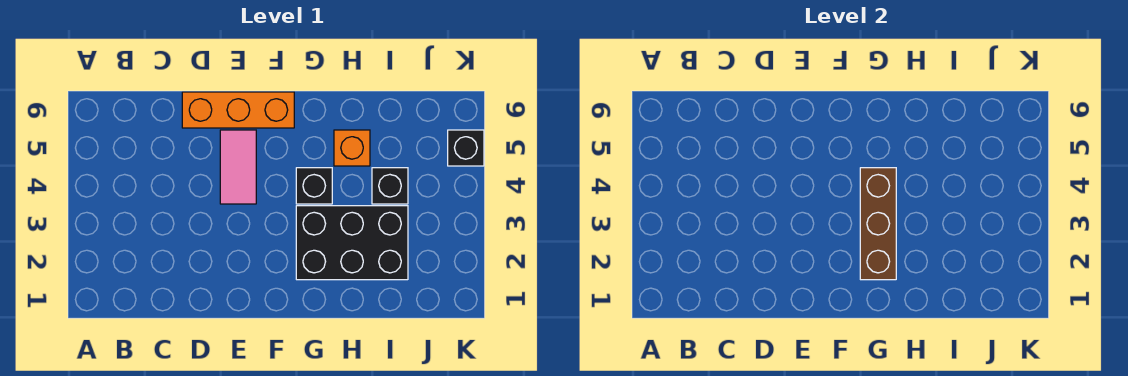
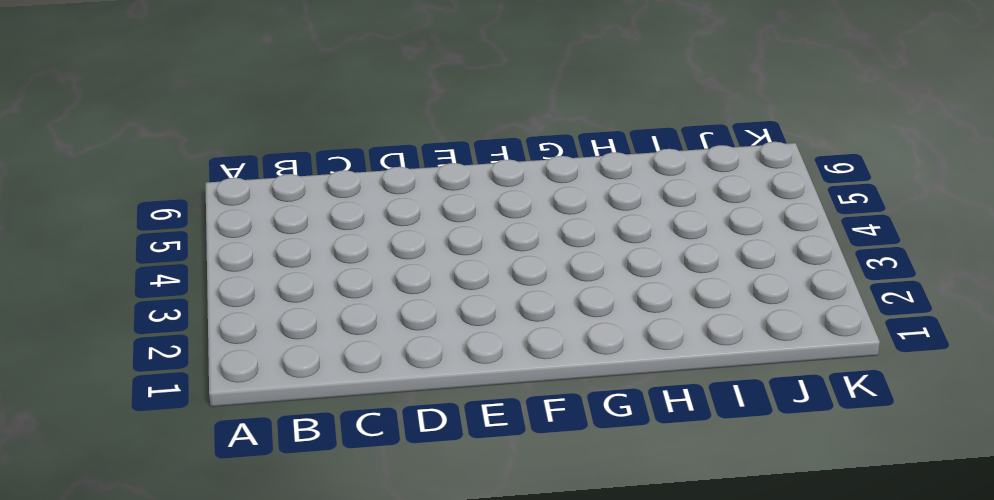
none -> orange brick D6:F6 level 1
none -> pink tile E4:E5 level 1

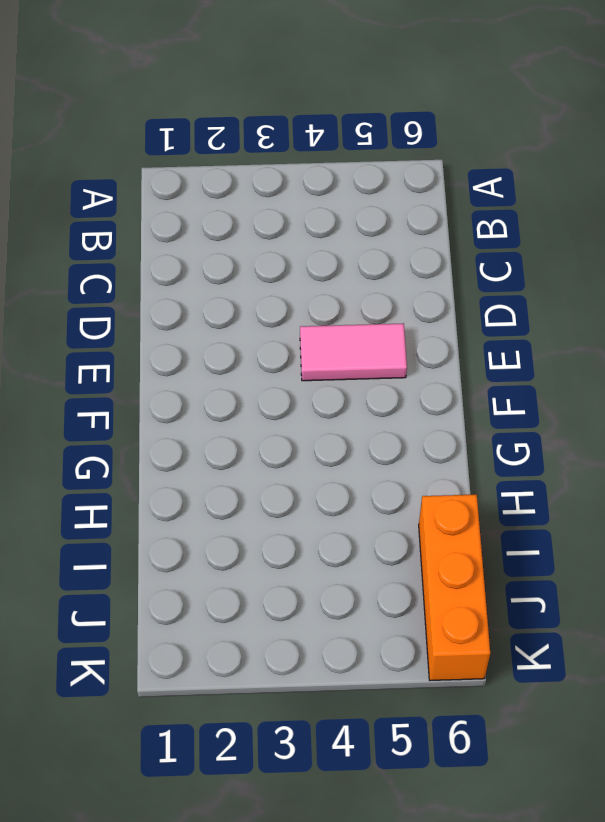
orange brick I6:K6 level 1 -> orange brick D6:F6 level 1
none -> black brick G2:I3 level 1
none -> black brick G4 level 1

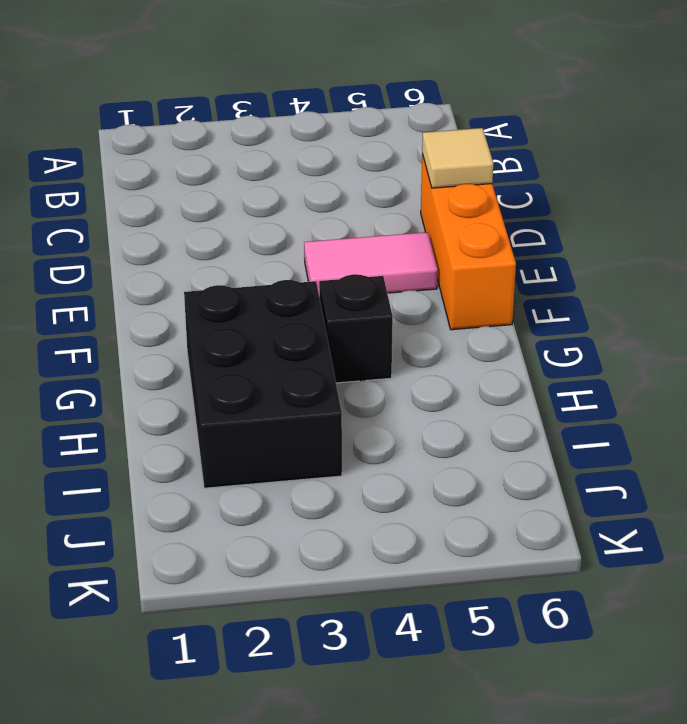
tan tile D6 level 2 -> none
none -> orange brick H5 level 1
none -> black brick I4 level 1

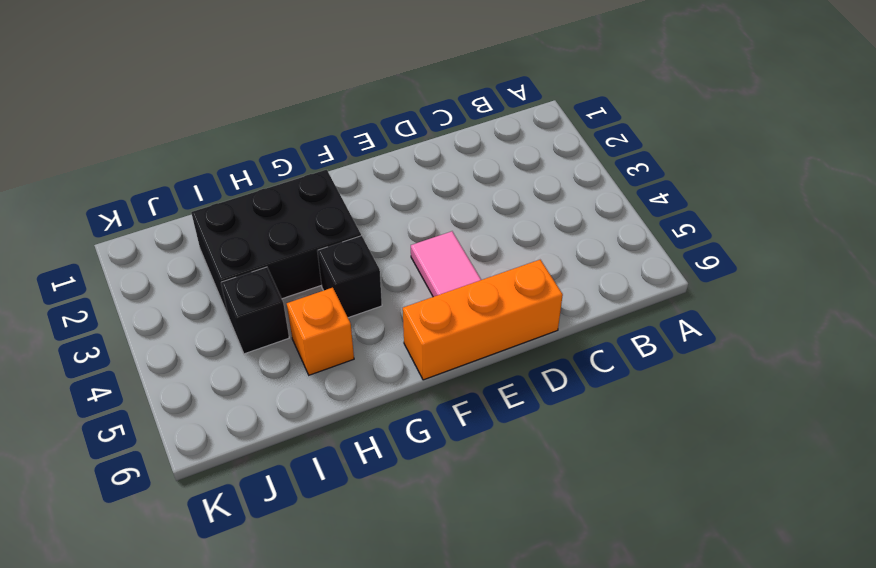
none -> black brick K5 level 1
none -> brown brick G2:G4 level 2

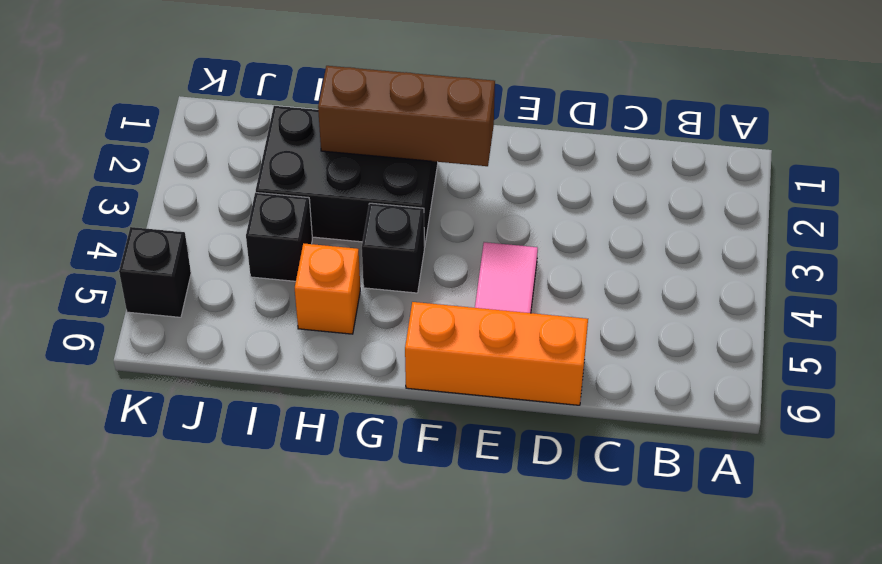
brown brick F2:H2 level 2 -> brown brick G2:G4 level 2

